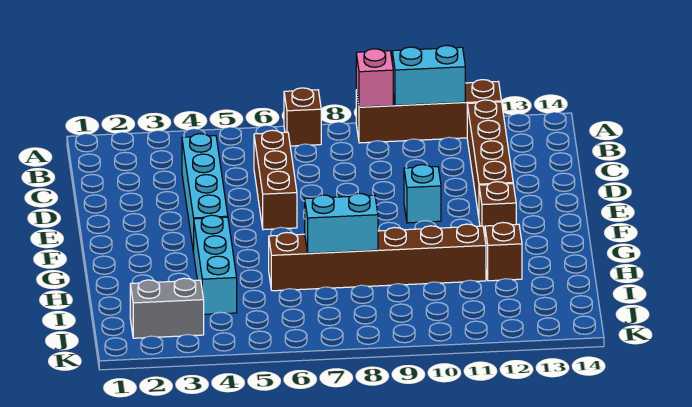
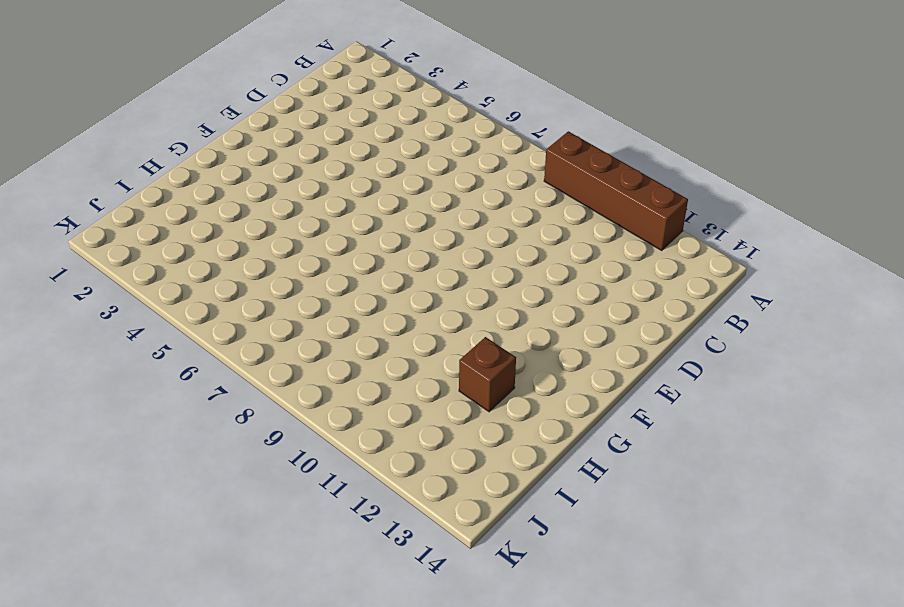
none -> brown brick A7 level 1
none -> brown brick B12:E12 level 1
none -> cyan brick C4:F4 level 1

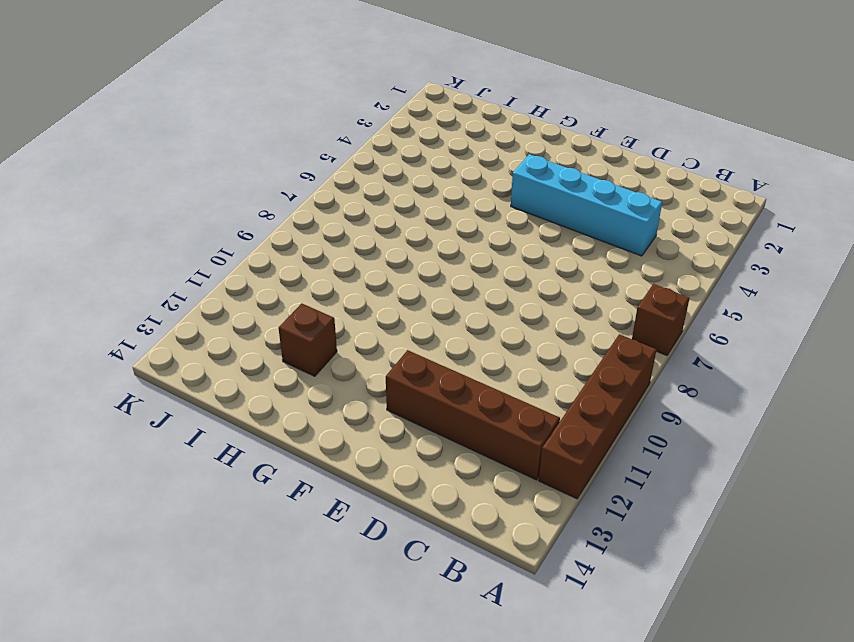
none -> brown brick C6:E6 level 1
none -> cyan brick E10 level 1
none -> brown brick F12 level 1

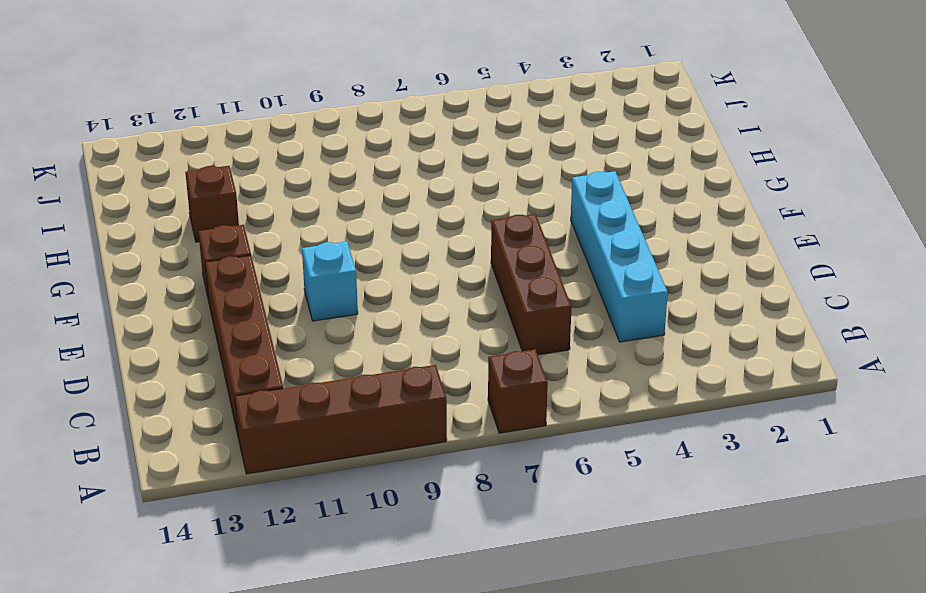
none -> cyan brick G4:I4 level 1
none -> brown brick H6:H11 level 1
none -> grey brick J2:J3 level 1

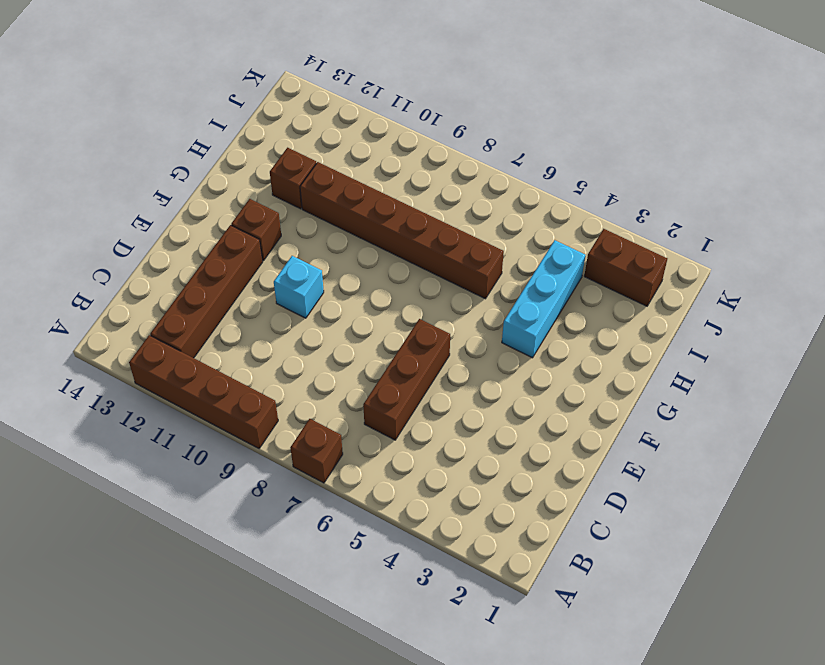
brown brick J2:J3 level 1 -> grey brick J2:J3 level 1
none -> cyan brick C4:F4 level 1
none -> pink brick A9 level 2
none -> cyan brick A10:A11 level 2

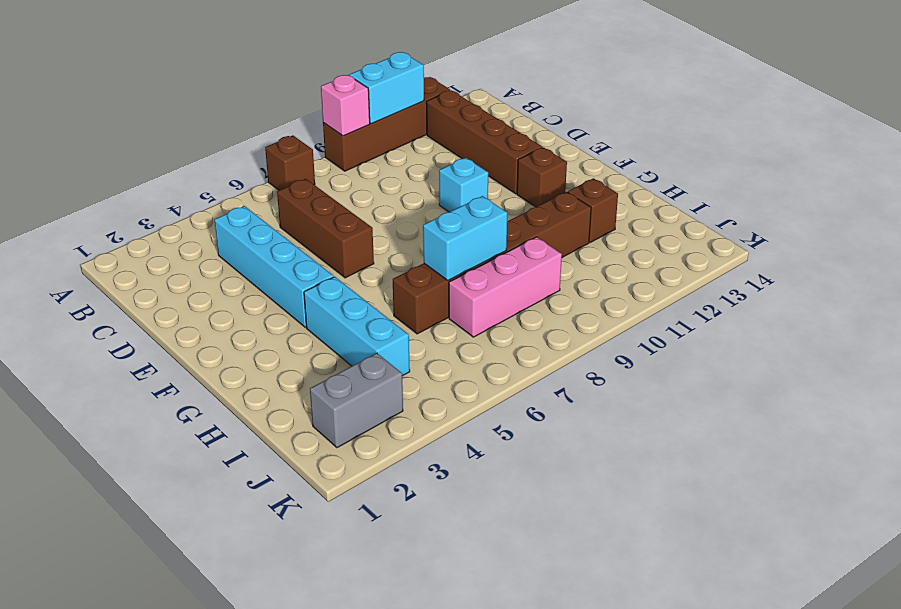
pink brick I7:I9 level 1 -> none

